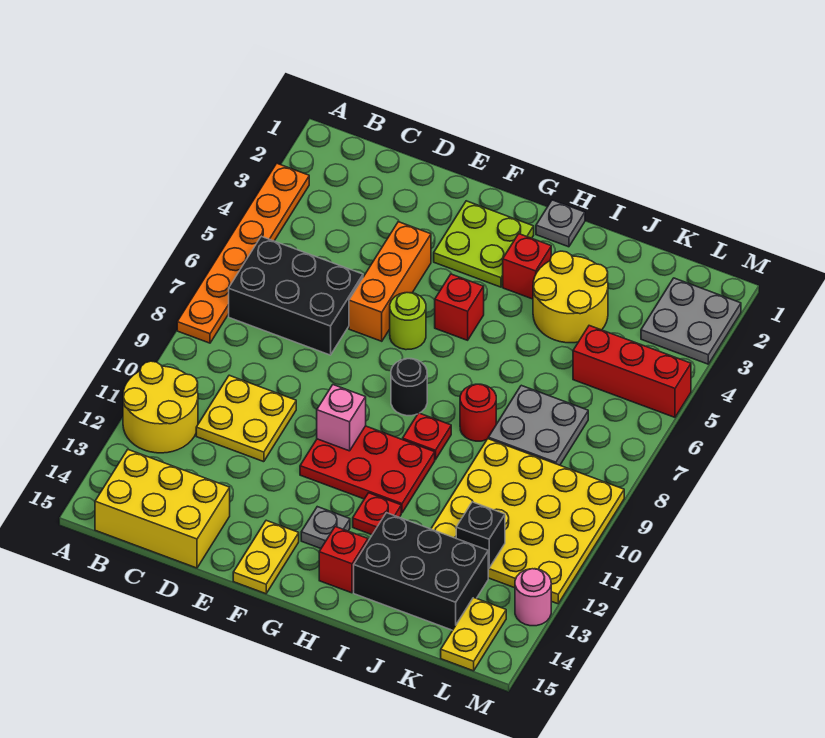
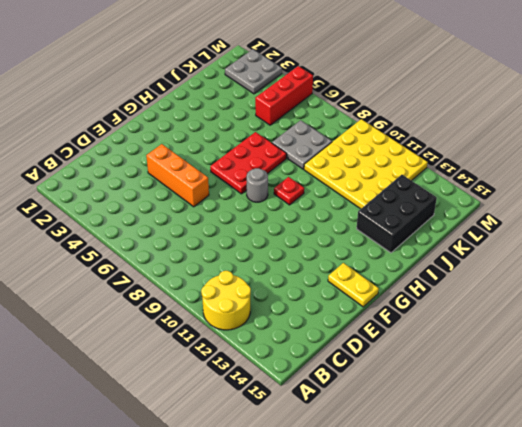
red plate G6:I7 level 1 -> red plate F10:H11 level 1
grey round brick G8 level 1 -> black round brick G8 level 1
none -> orange plate A3:A8 level 1
none -> black brick B6:D7 level 1
none -> yellow brick B14:D15 level 1

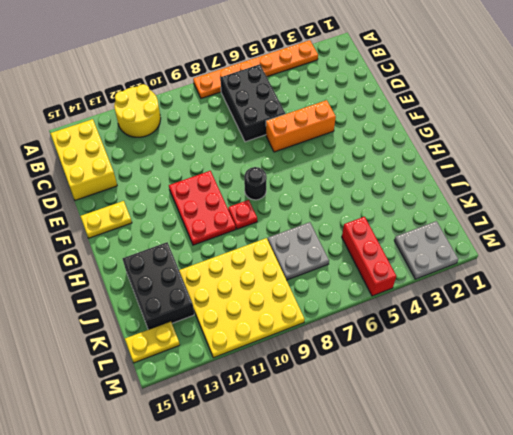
none -> yellow plate C10:D11 level 1
none -> lime plate F2:G3 level 1
none -> lime round brick F6 level 1

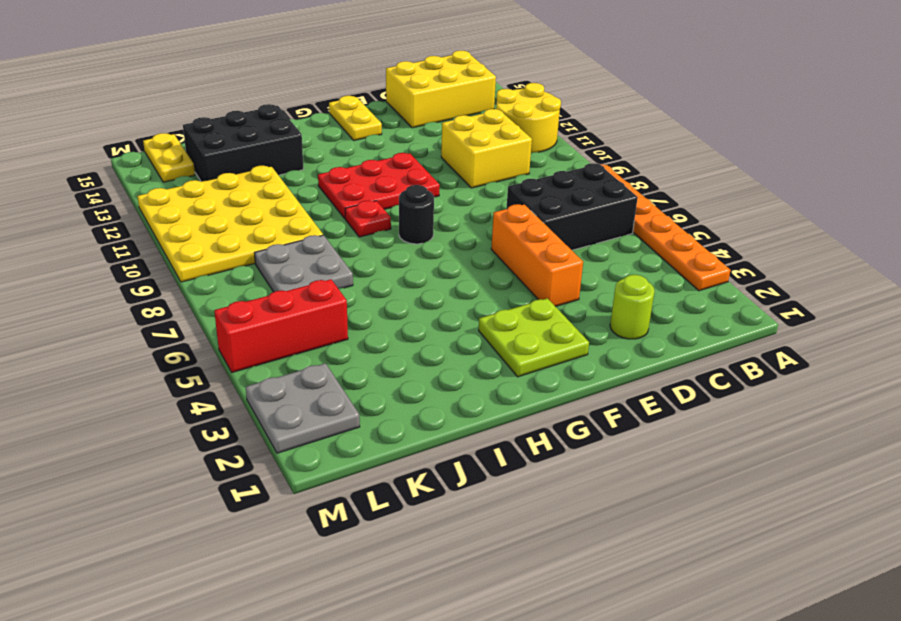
yellow brick C10:D11 level 1 -> yellow plate C10:D11 level 1
lime round brick D2 level 1 -> lime round brick F6 level 1
none -> red brick G5 level 1
none -> grey plate G13 level 1
none -> grey plate H1 level 1

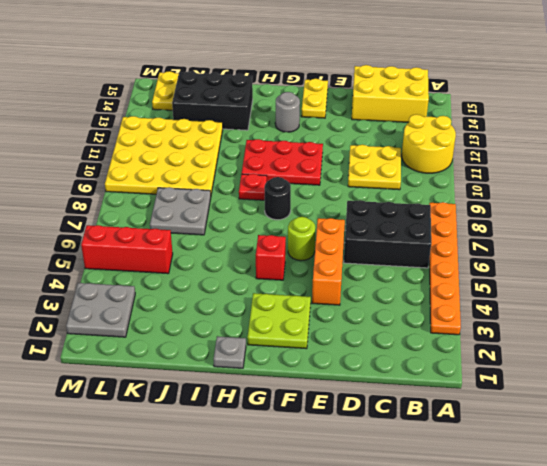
grey round brick G13 level 1 -> grey plate G13 level 1
none -> red brick H3 level 1
none -> red plate H12 level 1
none -> red brick H14 level 1

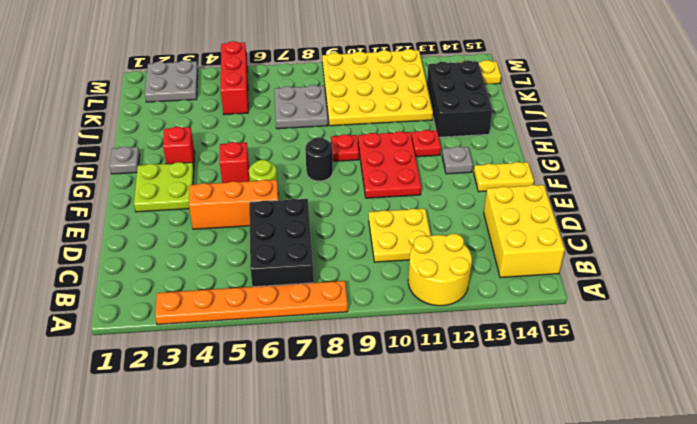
none -> red brick H14 level 1
none -> yellow round brick I3:J4 level 1
none -> red round brick I8 level 1

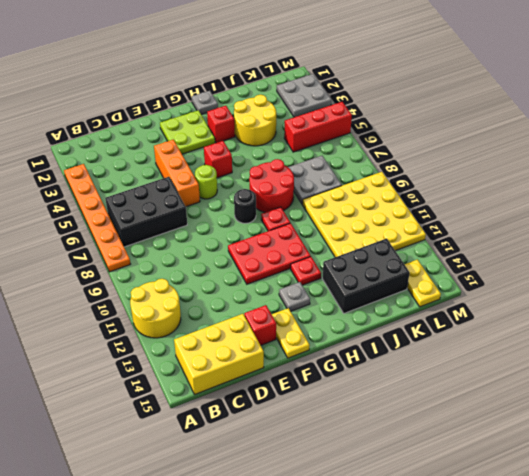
red brick E14 level 1 -> red brick H14 level 1
red round brick H7:I8 level 1 -> red round brick I8 level 1
none -> yellow plate C10:D11 level 1
none -> pink round brick M13 level 1
none -> pink brick F10 level 2

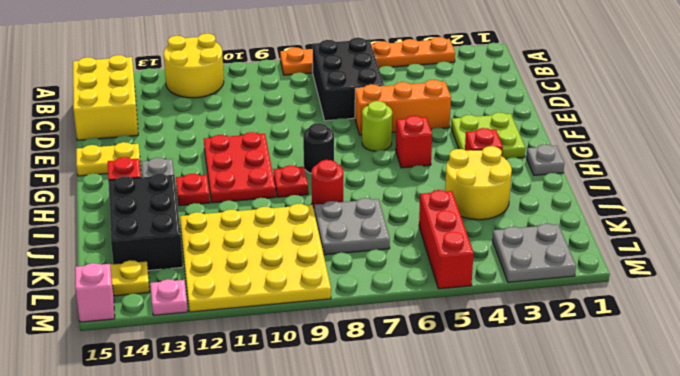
pink plate M13 level 1 -> pink round brick M13 level 1
pink brick M15 level 1 -> pink brick F10 level 2
none -> yellow plate C10:D11 level 1
none -> black brick K12 level 2

